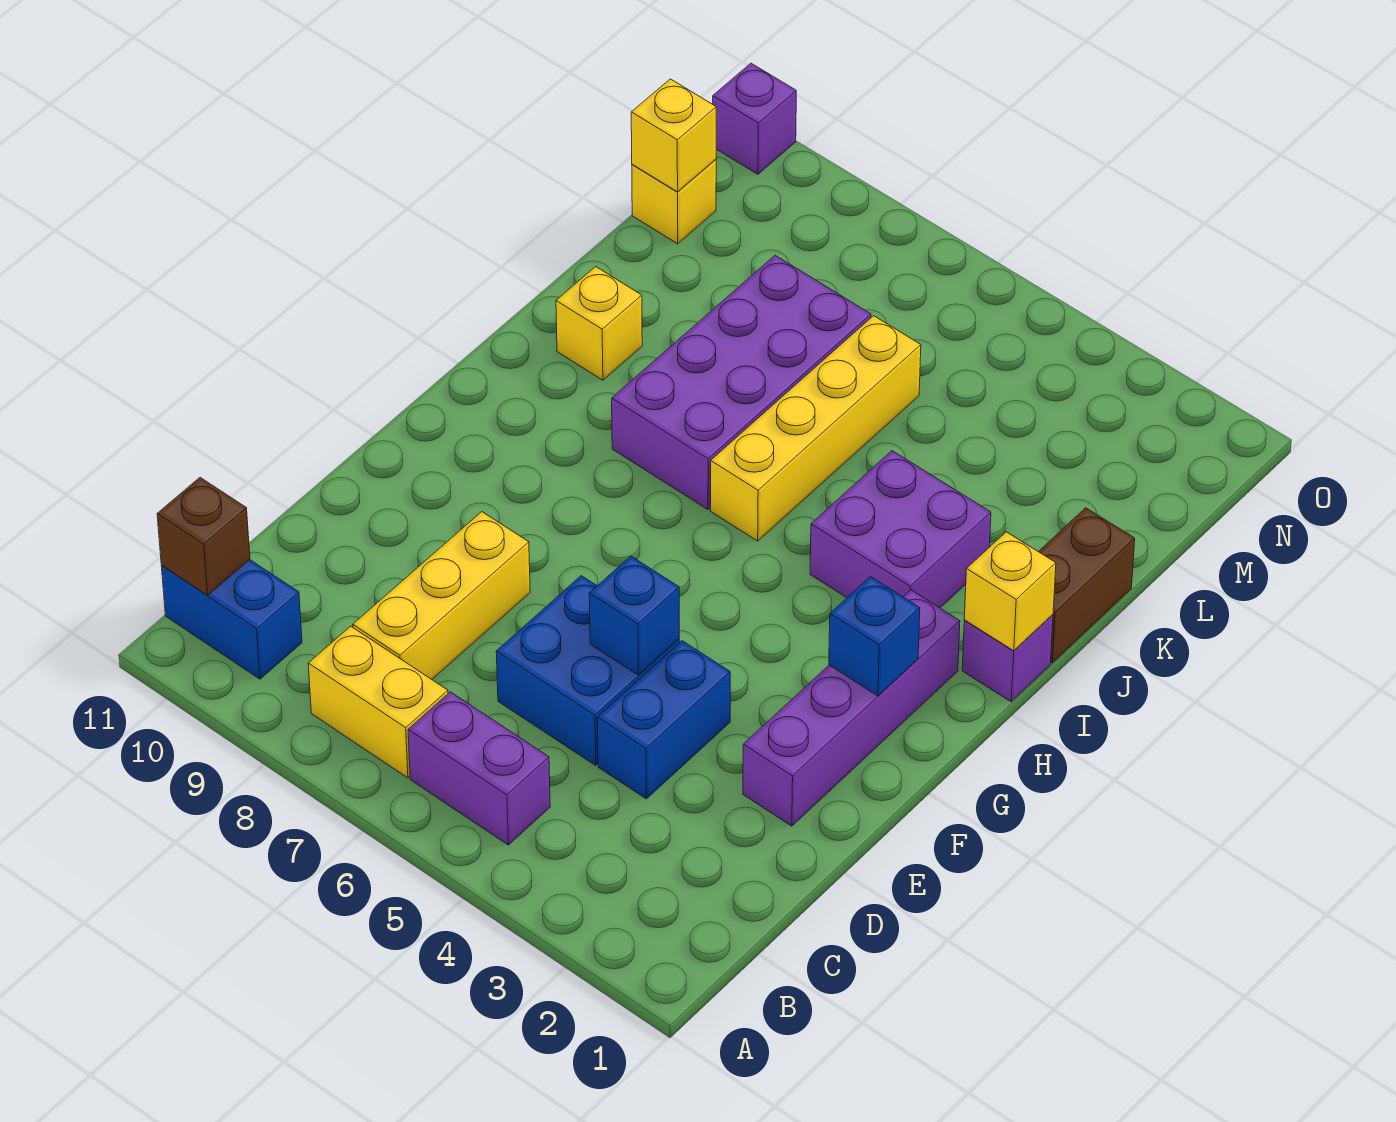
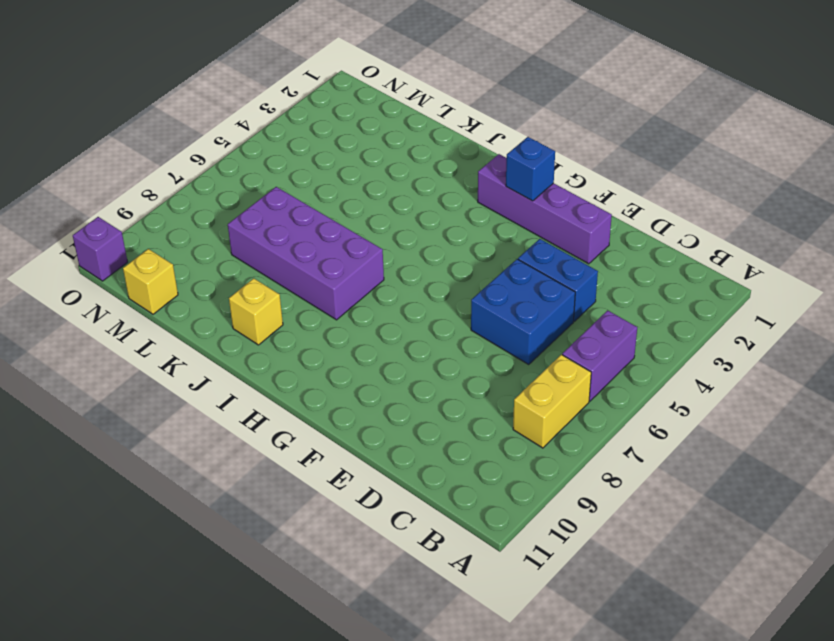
none -> blue brick B10:B11 level 1
none -> yellow brick C8:E8 level 1
none -> purple brick I1 level 1

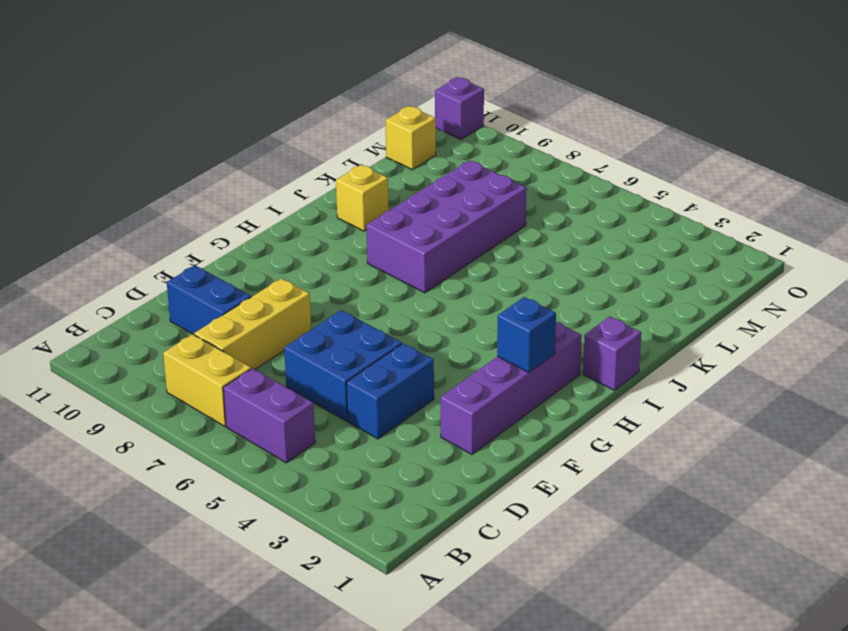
blue brick D9:D10 level 1 -> blue brick B10:B11 level 1
none -> purple brick I3:J4 level 1
none -> yellow brick I6:L6 level 1
none -> brown brick J1:K1 level 1

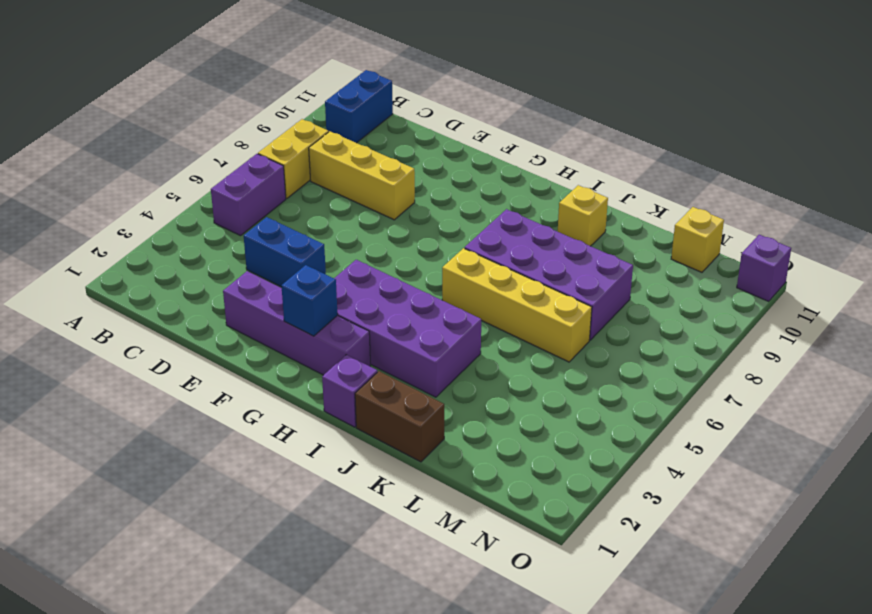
purple brick G3:J4 level 1 -> purple brick I3:J4 level 1
none -> blue brick D5:E6 level 1
none -> brown brick B11 level 2
none -> blue brick E5 level 2

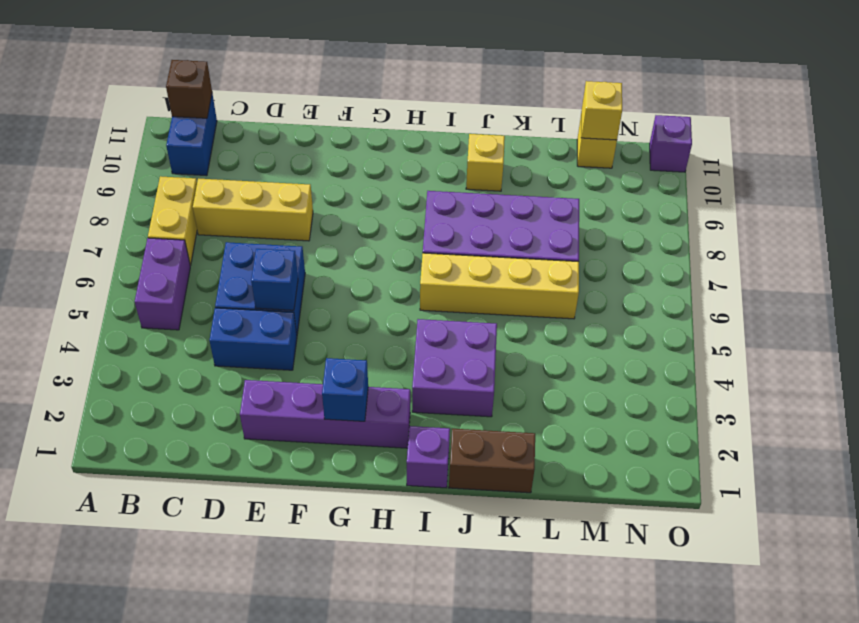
none -> yellow brick I1 level 2

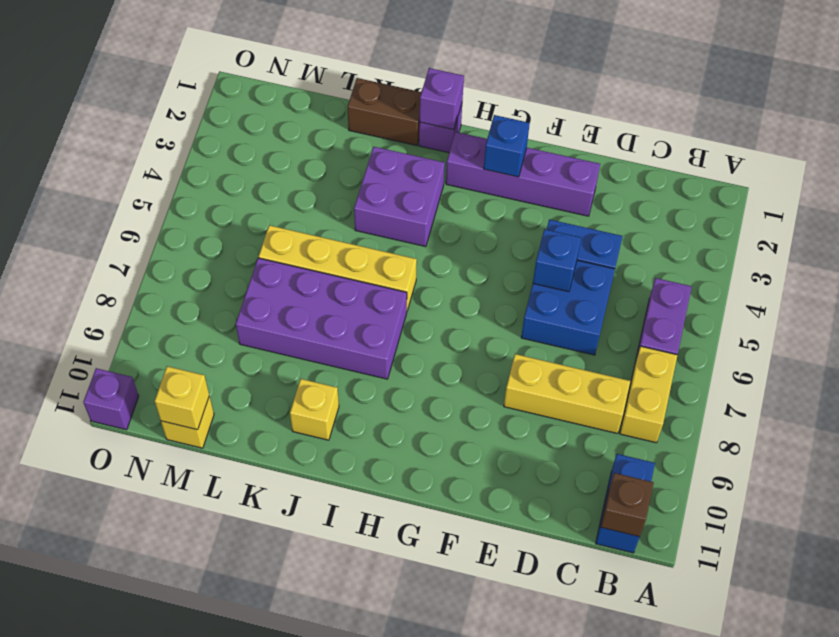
purple brick I1 level 2 -> yellow brick I1 level 2

